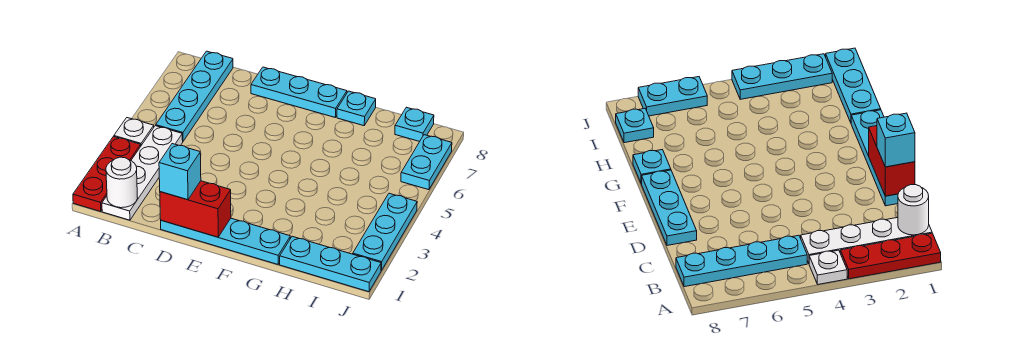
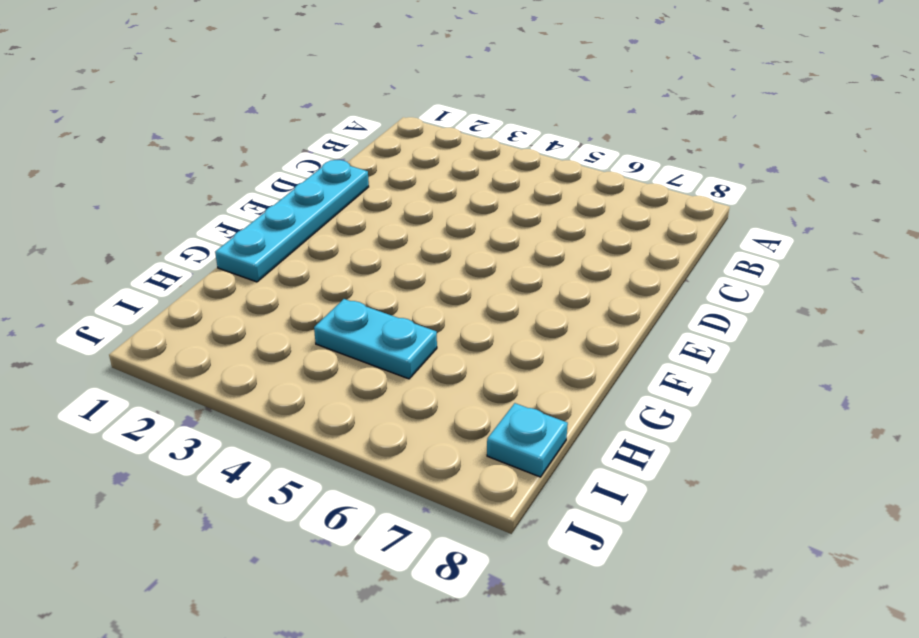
cyan plate H4:H5 level 1 -> cyan plate J6:J7 level 1
none -> red plate A1:A3 level 1
none -> white plate A4 level 1
none -> white plate B1:B4 level 1

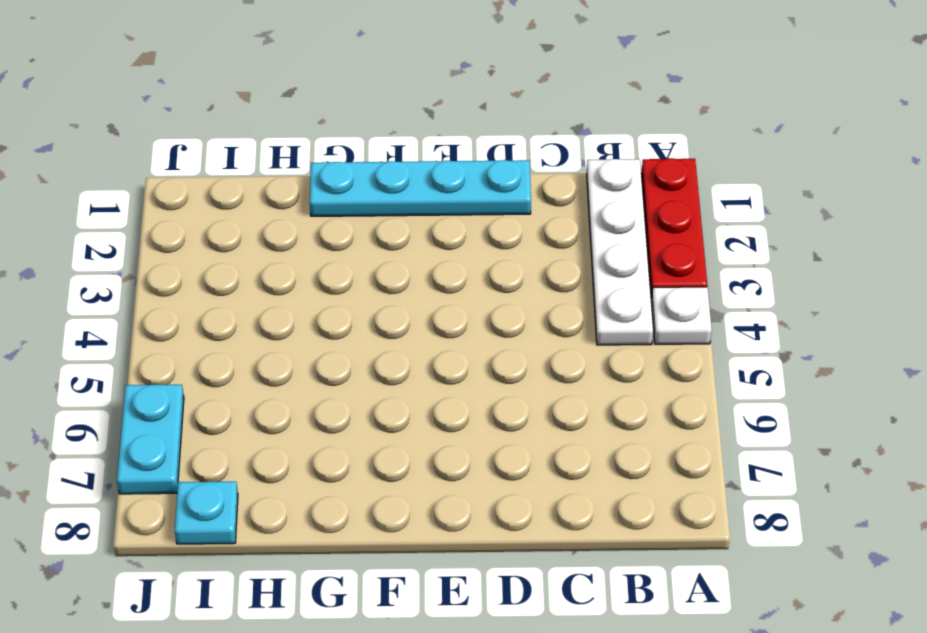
none -> cyan plate B5:B8 level 1
none -> cyan plate D8:F8 level 1
none -> cyan plate G8 level 1

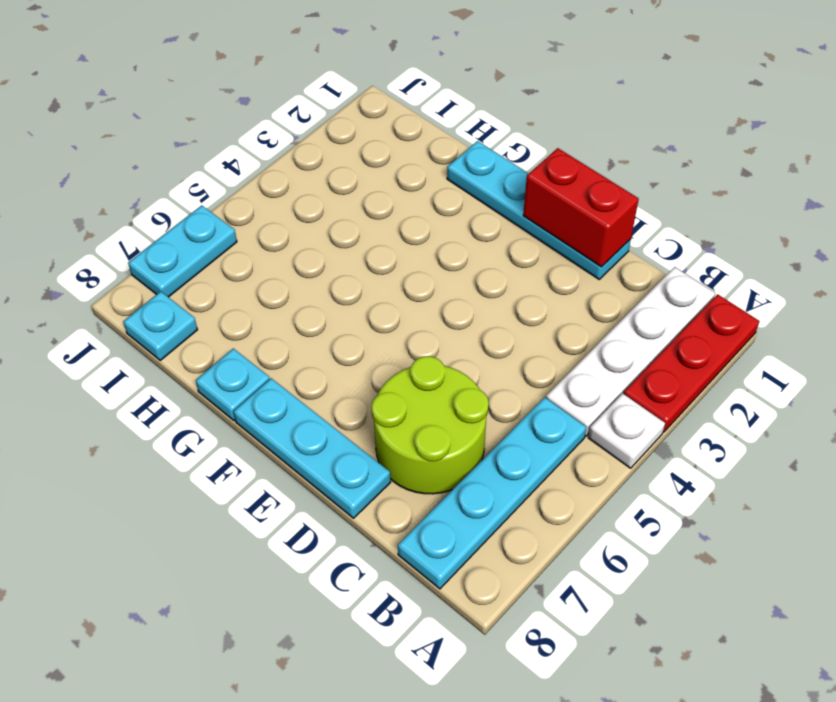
lime round brick C6:D7 level 1 -> none
none -> cyan plate H1:J1 level 1
none -> cyan plate J2:J4 level 1
none -> white round brick B1 level 2

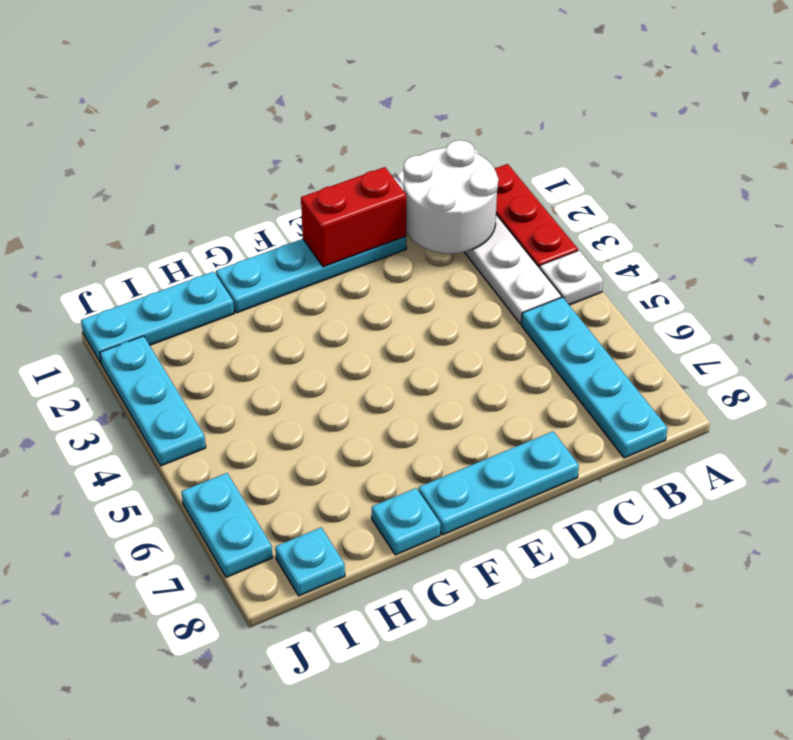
white round brick B1:C2 level 2 -> white round brick B1 level 2
none -> cyan brick D1 level 3

